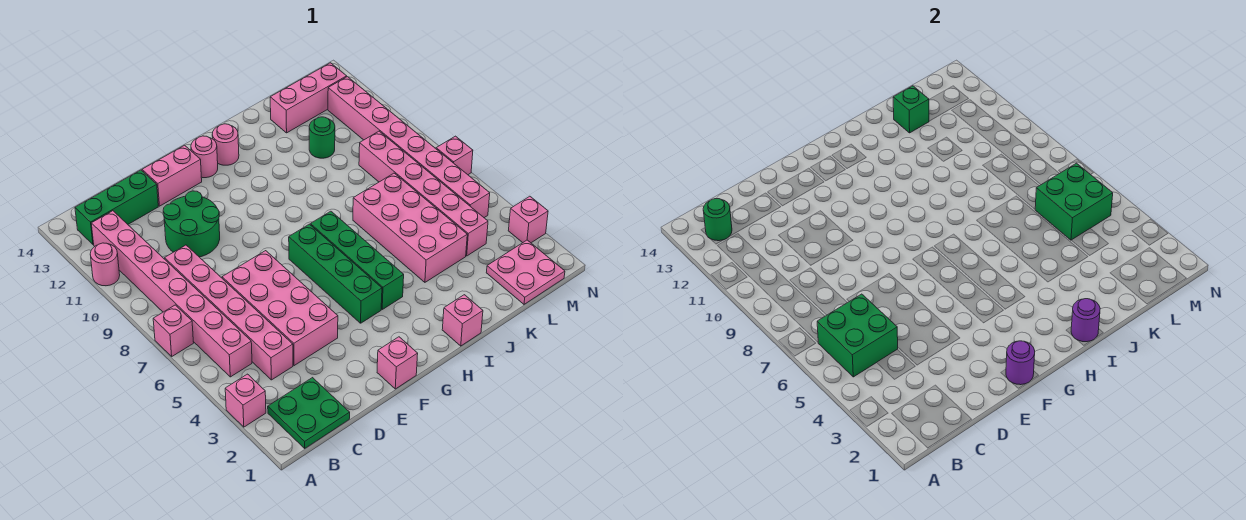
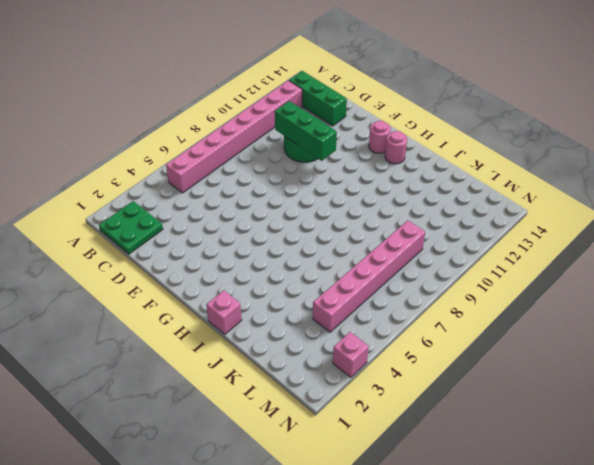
green brick D10:F10 level 2 -> none
none -> pink brick A3 level 1
none -> pink brick A7 level 1
none -> pink round brick A11 level 1
none -> pink brick C4:C9 level 1

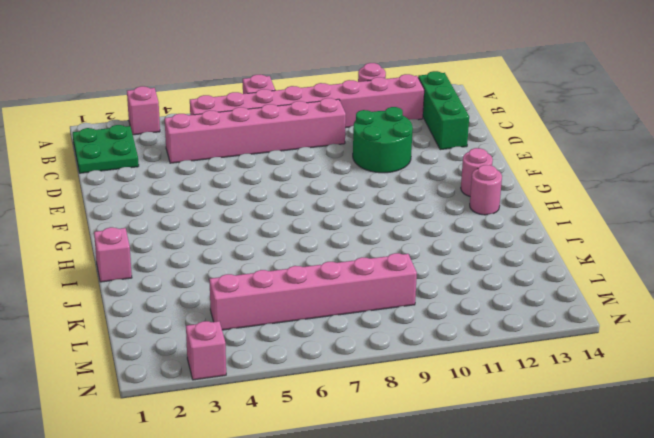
none -> pink brick D4:E7 level 1
none -> pink brick E13:F13 level 1
none -> pink brick F1 level 1
none -> green brick G4:G7 level 1

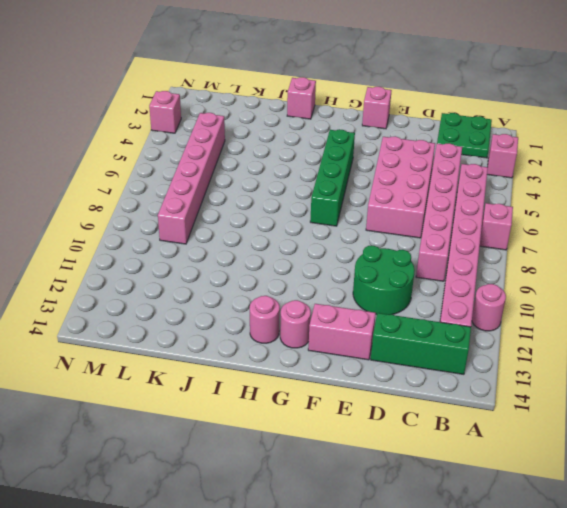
none -> green brick H4:H7 level 1
none -> pink brick J4:K7 level 1
none -> green round brick K11 level 1
none -> pink brick K13:M13 level 1

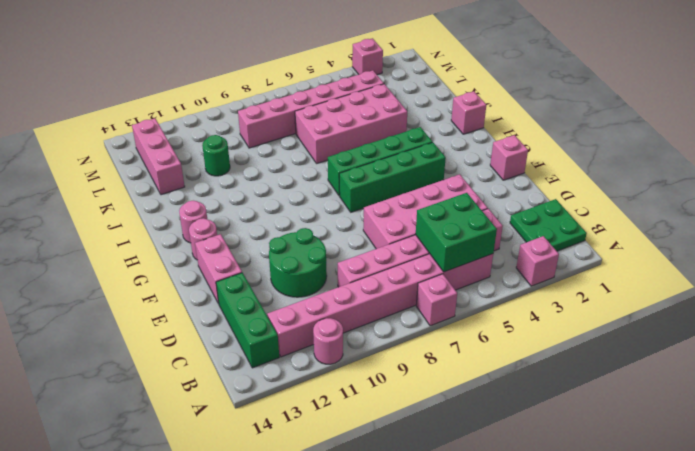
none -> pink plate L1:M2 level 1
none -> pink brick M5:M12 level 1
none -> pink brick N7 level 1
none -> green round brick B13 level 2

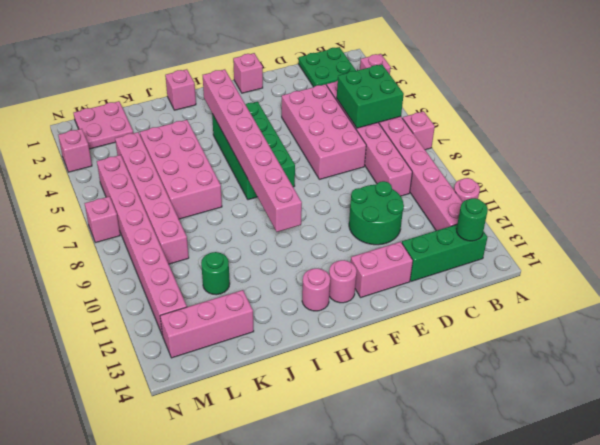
pink brick H3:H10 level 2 -> none
none -> purple round brick F1 level 2
none -> purple round brick I1 level 2
none -> green brick K13 level 2
none -> green brick L5:M6 level 2

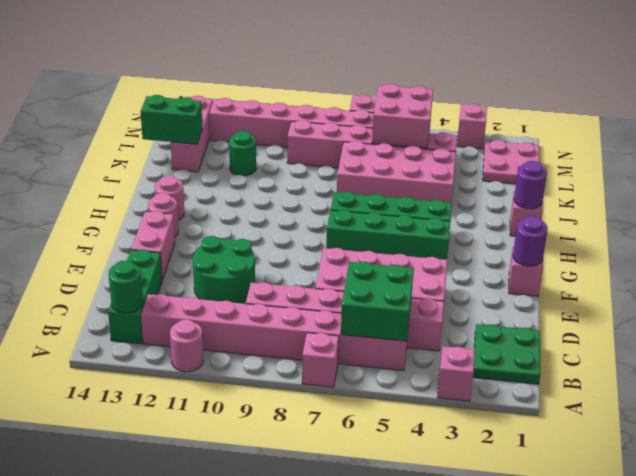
green brick K13:K14 level 2 -> green brick K13 level 2
pink brick L5:M6 level 2 -> green brick L5:M6 level 2

